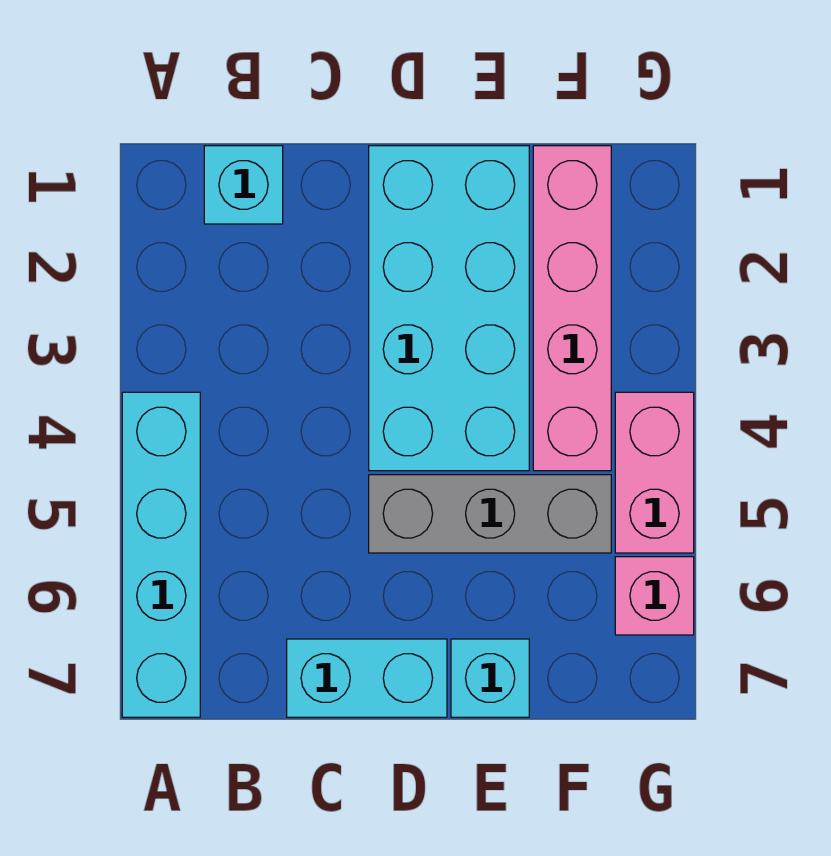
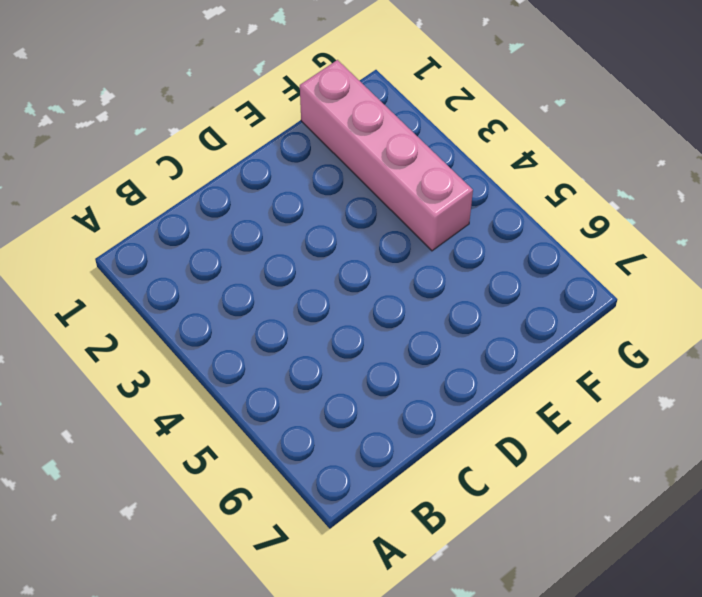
none -> cyan brick A4:A7 level 1
none -> cyan brick B1 level 1

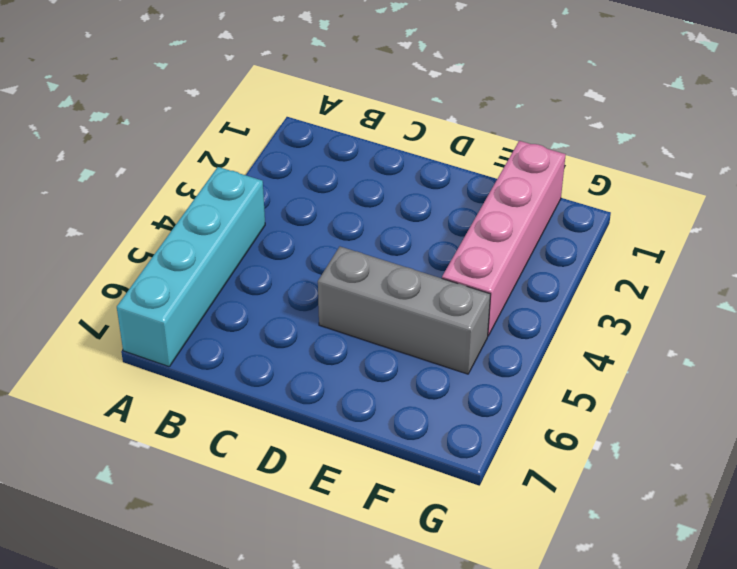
none -> cyan brick B1 level 1
none -> cyan brick C7:D7 level 1

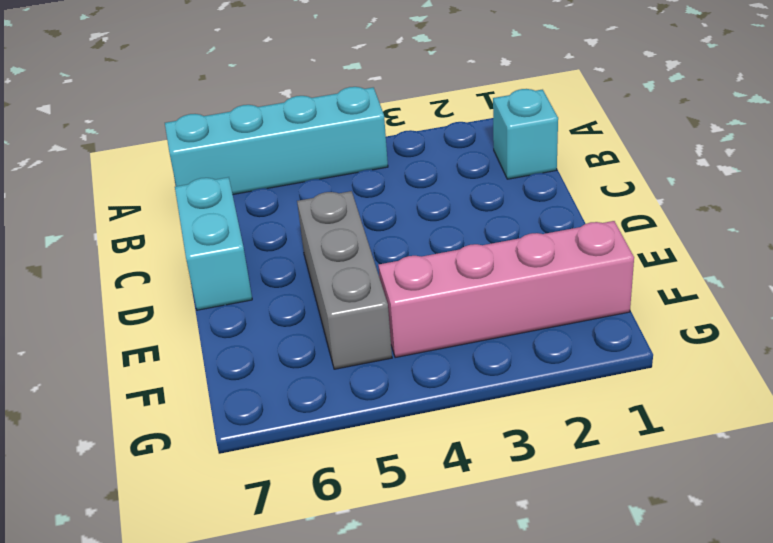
none -> cyan brick D1:E4 level 1
none -> cyan brick E7 level 1

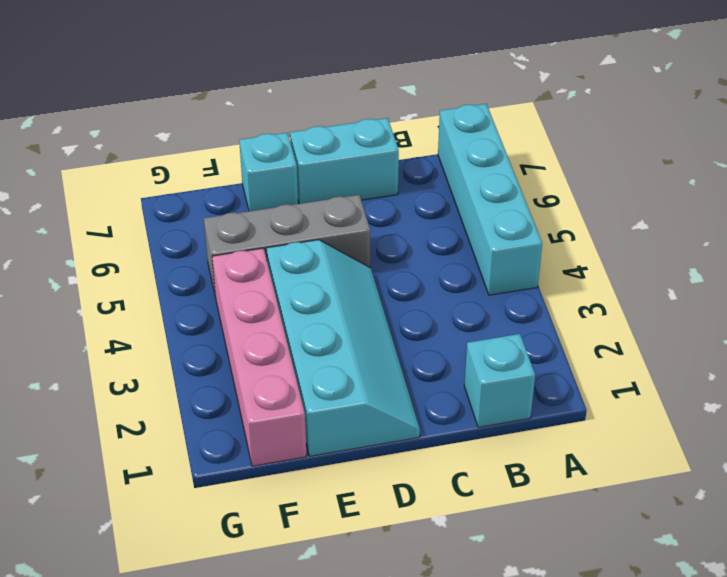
cyan slope D1:E4 level 1 top E -> cyan brick D1:E4 level 1
none -> pink brick G4:G5 level 1
none -> pink brick G6 level 1

